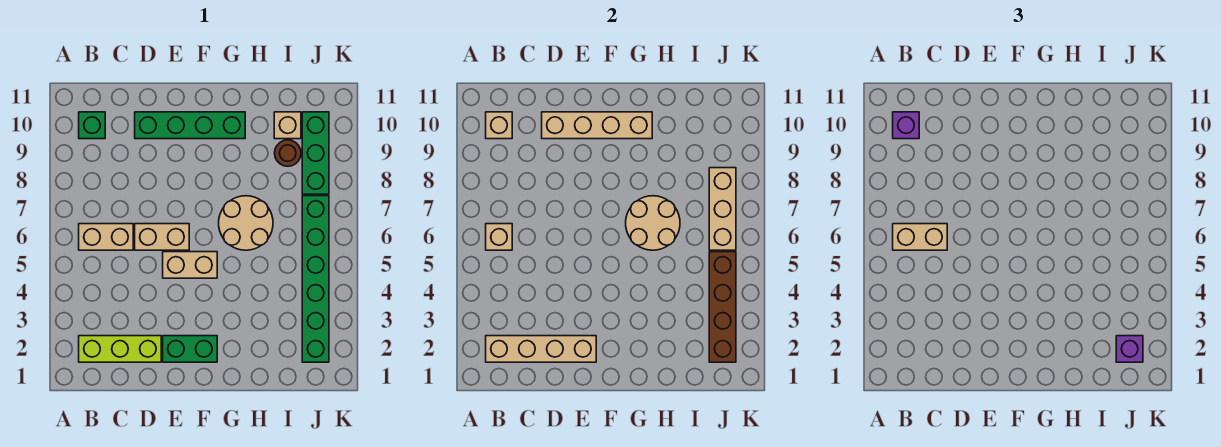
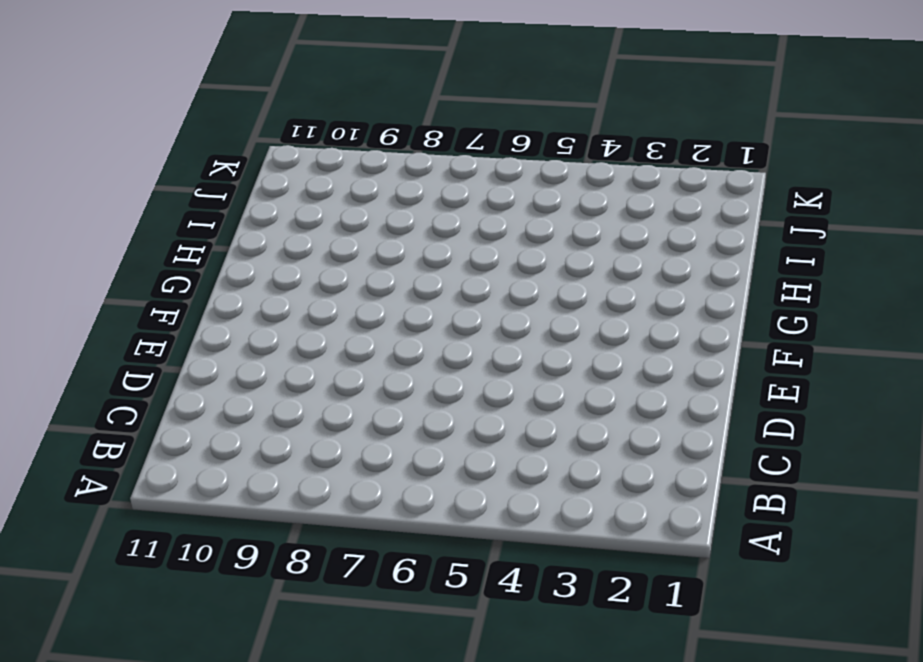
none -> lime brick B2:D2 level 1
none -> tan brick B6:C6 level 1
none -> green brick B10 level 1

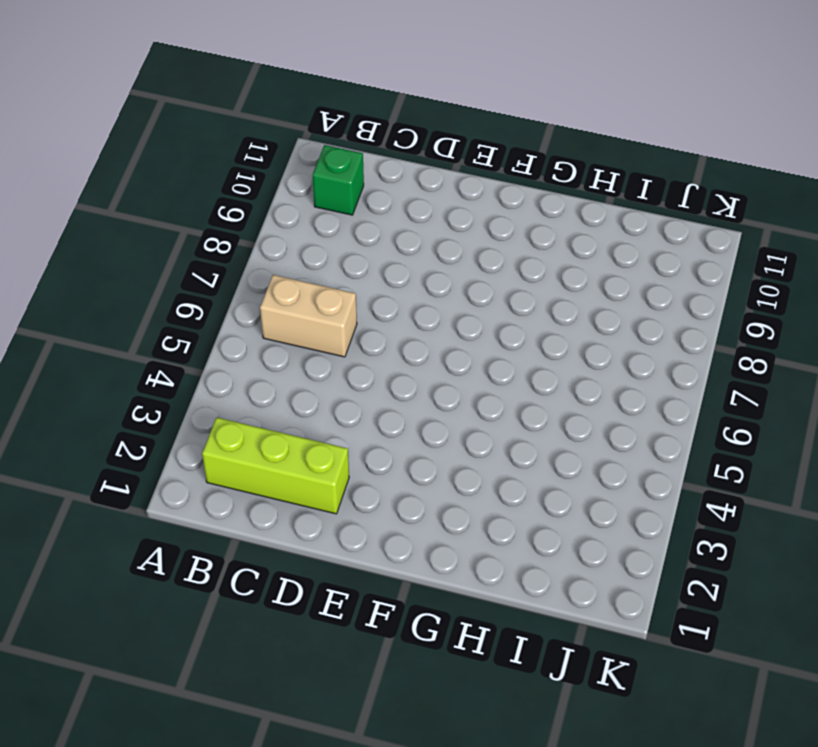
none -> tan brick D6:E6 level 1
none -> green brick D10:G10 level 1
none -> green brick E2:F2 level 1

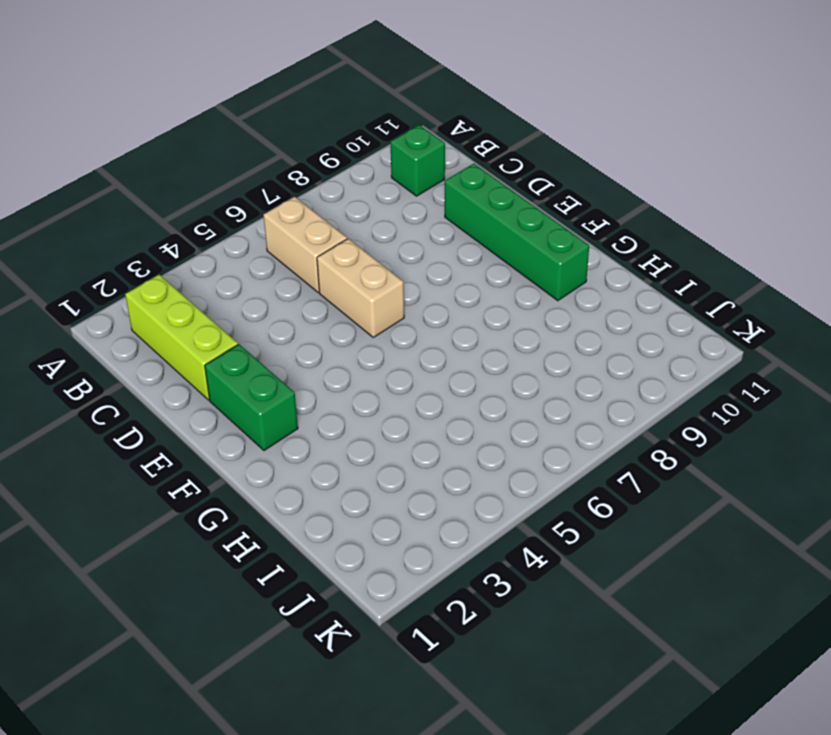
none -> tan brick E5:F5 level 1
none -> tan round brick G6:H7 level 1
none -> brown round brick I9 level 1

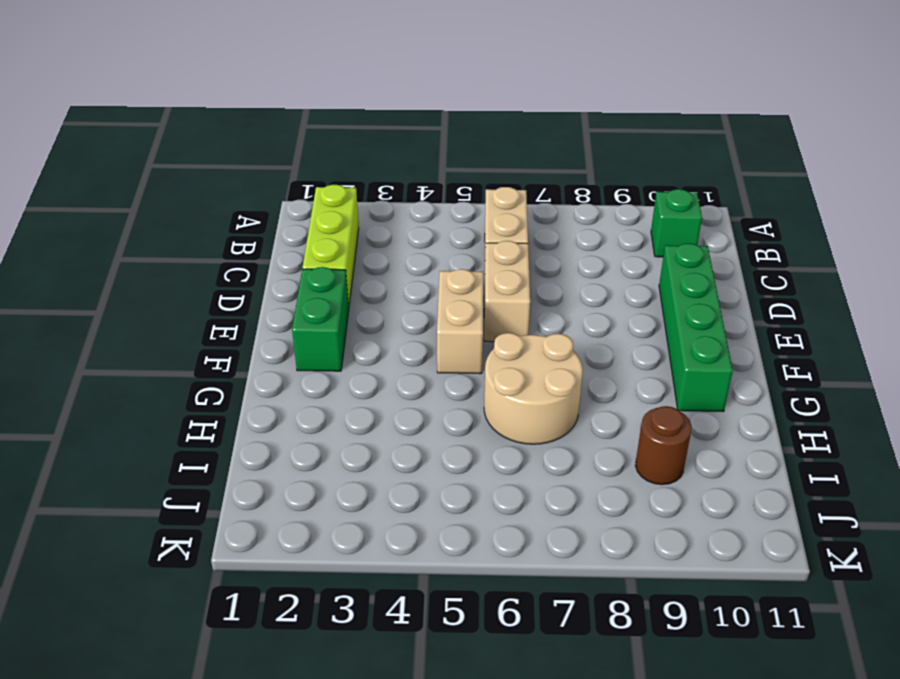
none -> tan brick I10 level 1
none -> green brick J2:J7 level 1
none -> green brick J8:J10 level 1

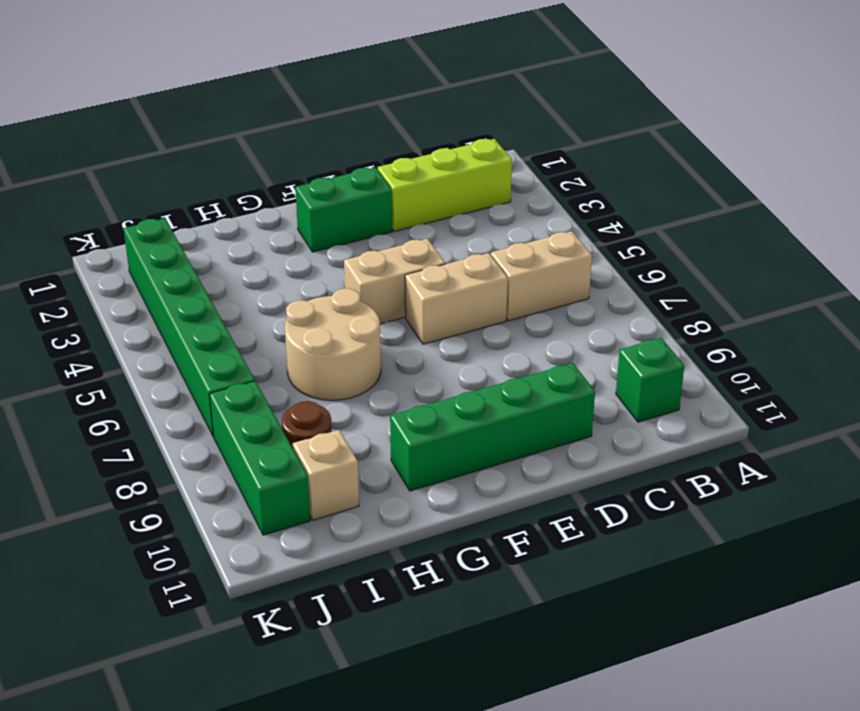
none -> tan brick B2:E2 level 2
none -> tan brick B6 level 2
none -> tan brick B10 level 2

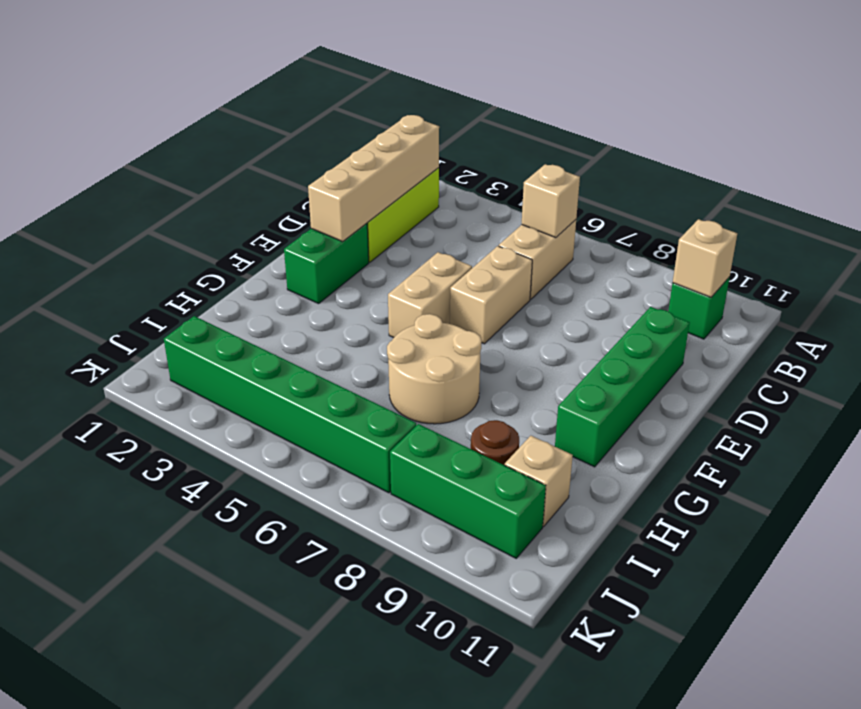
none -> tan brick D10:G10 level 2
none -> tan round brick G6:H7 level 2
none -> brown brick J2:J5 level 2

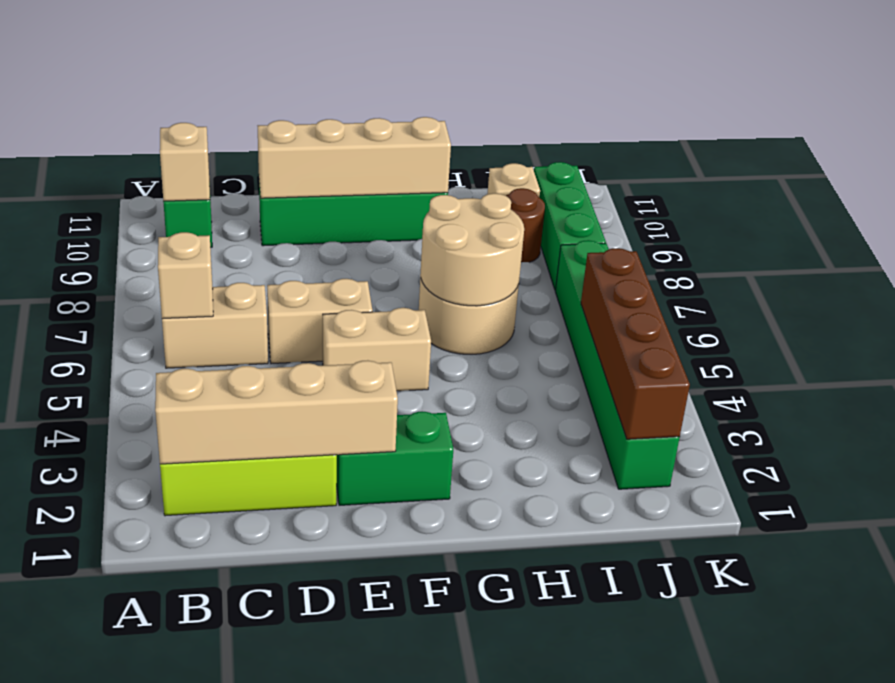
none -> tan brick J6:J8 level 2
none -> tan brick B6:C6 level 3
none -> purple brick B10 level 3

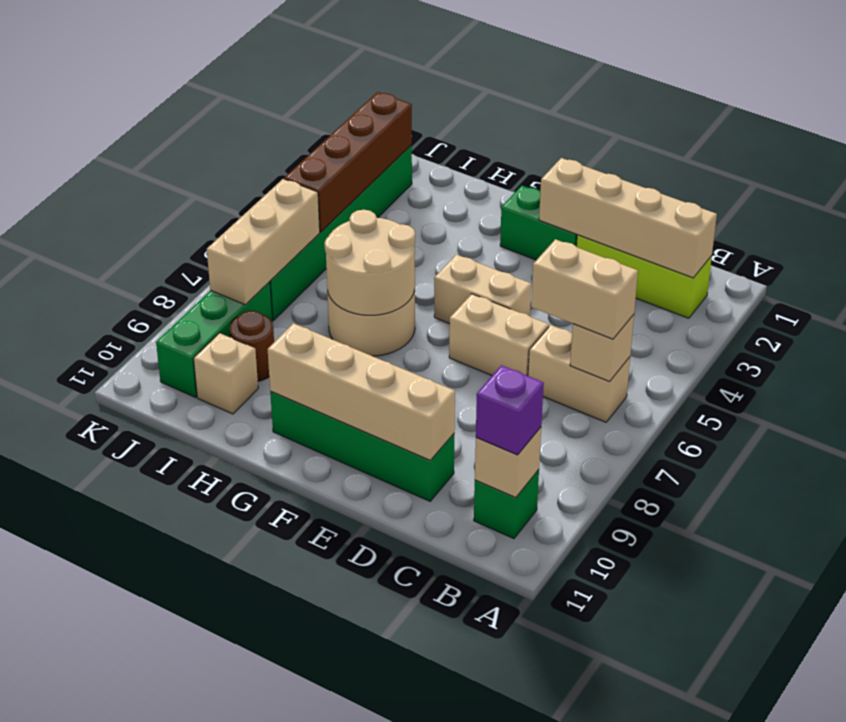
none -> purple brick J2 level 3

